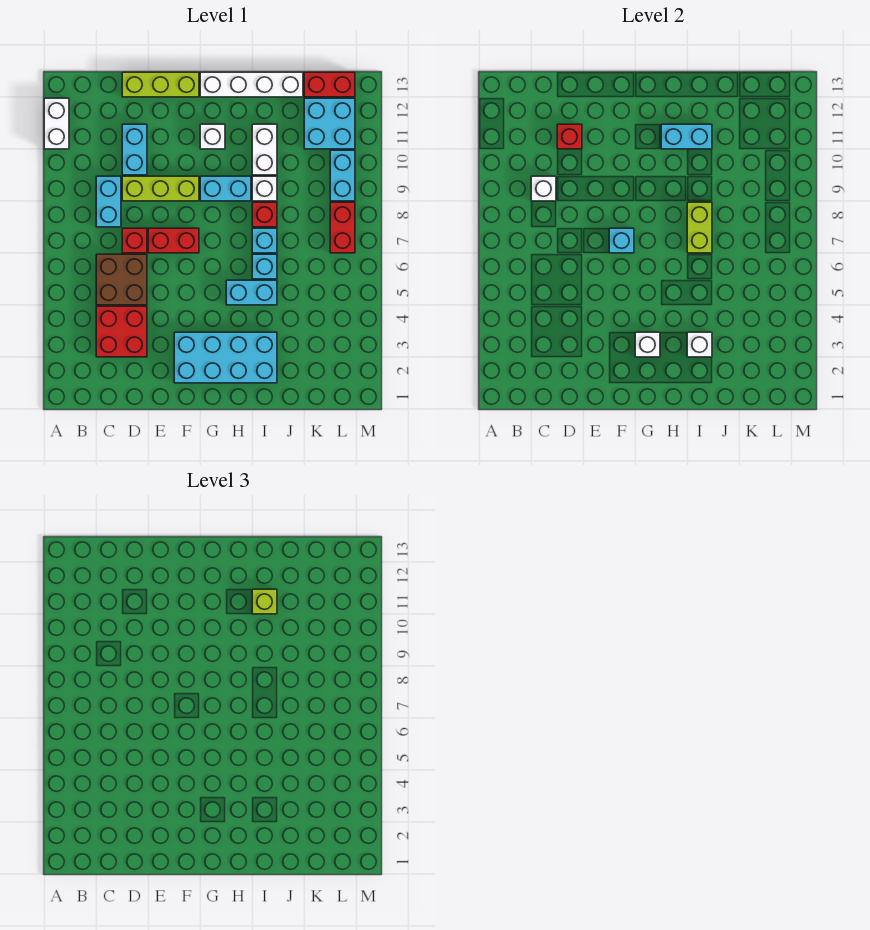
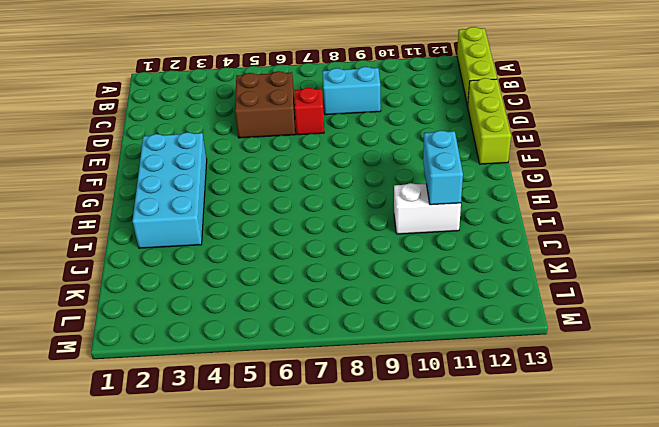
lime brick A13:C13 level 1 -> lime brick D9:F9 level 1
none -> white brick A11:A12 level 1
none -> red brick C3:D4 level 1
none -> cyan brick D10:D11 level 1
none -> red brick E7:F7 level 1

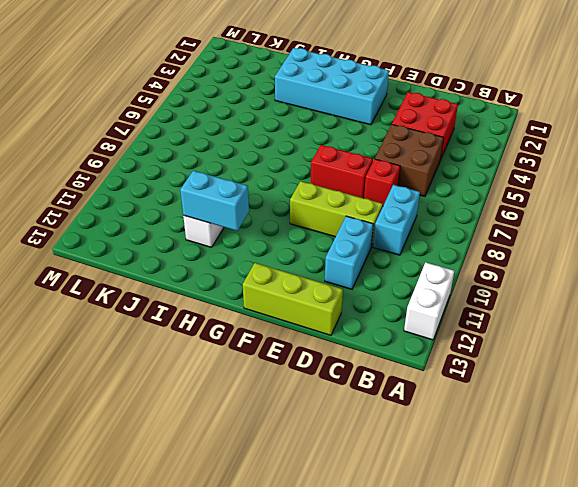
none -> cyan brick G9:H9 level 1
none -> white brick G11 level 1
none -> white brick G13:J13 level 1
none -> cyan brick H5:I5 level 1

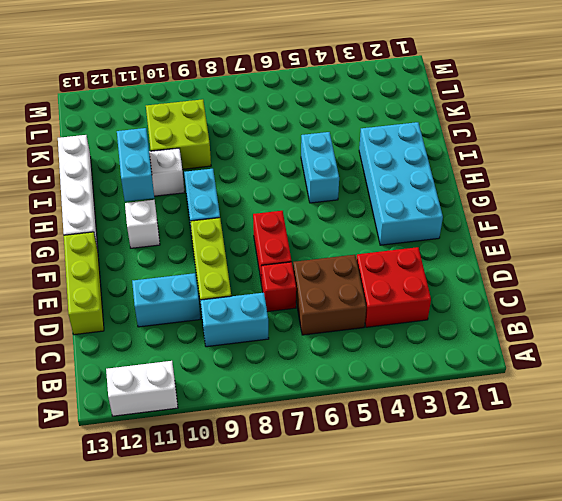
lime brick J9:K10 level 1 -> none
none -> cyan brick I6 level 1
none -> cyan brick I7 level 1
none -> red brick I8 level 1
none -> white brick I9 level 1

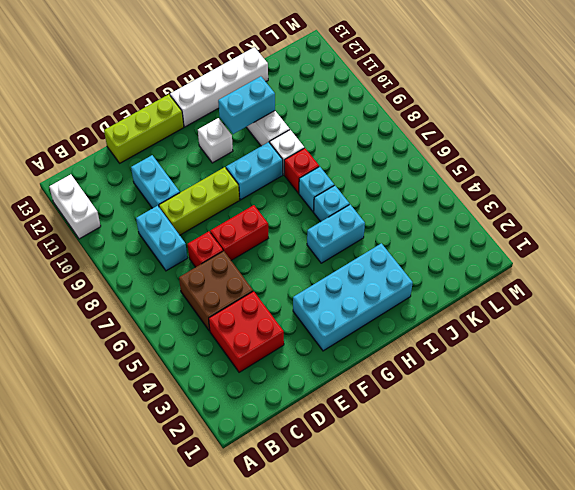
none -> cyan brick K11:L12 level 1
none -> red brick K13:L13 level 1
none -> red brick L7:L8 level 1
none -> cyan brick L9:L10 level 1

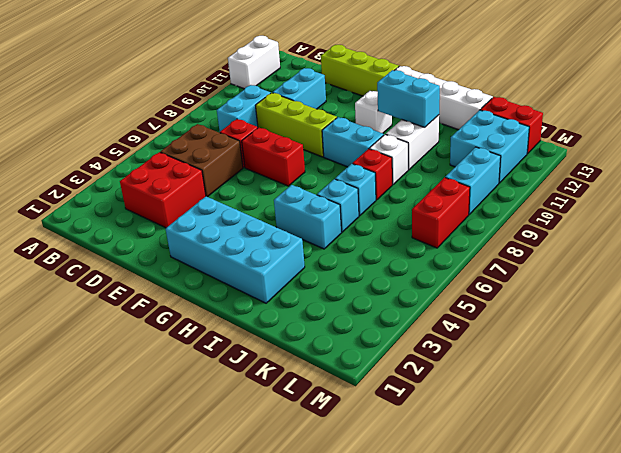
none -> white brick C9 level 2
none -> red brick D11 level 2
none -> cyan brick F7 level 2
none -> white brick G3 level 2

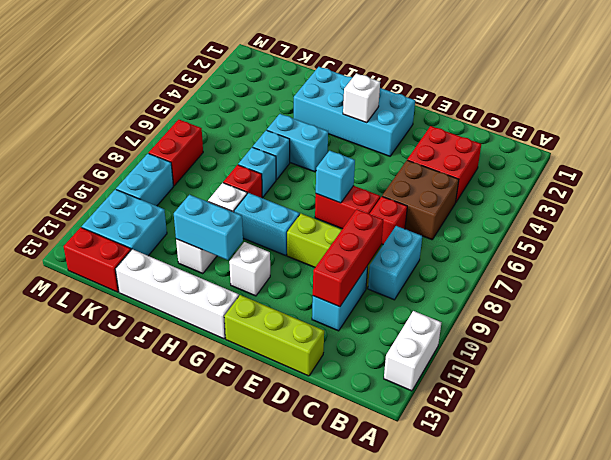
red brick D9:D11 level 2 -> red brick D11 level 2
none -> white brick C9 level 2
none -> white brick I3 level 2
none -> lime brick I7:I8 level 2
none -> lime brick I11 level 3

